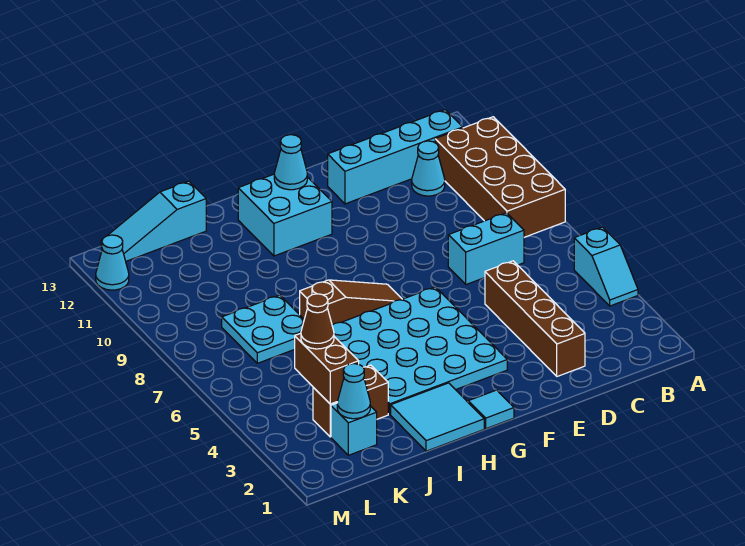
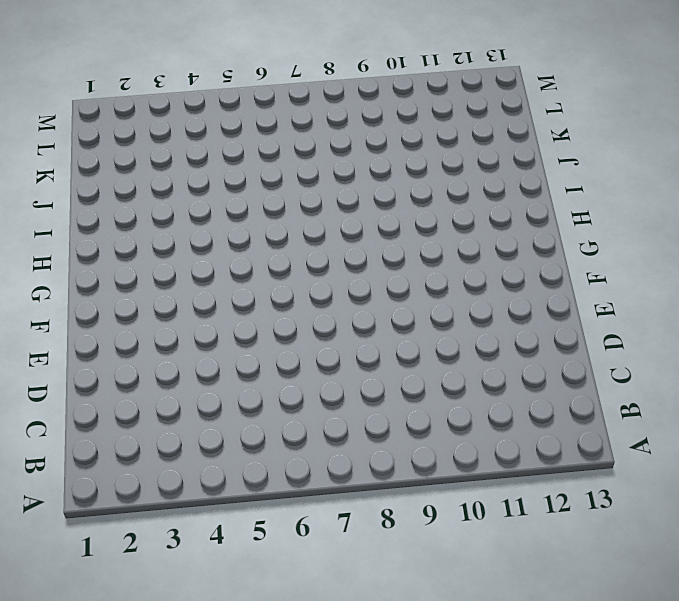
none -> cyan slope A4:A5 level 1 top 5
none -> brown brick A8:B11 level 1
none -> cyan brick B12:E12 level 1

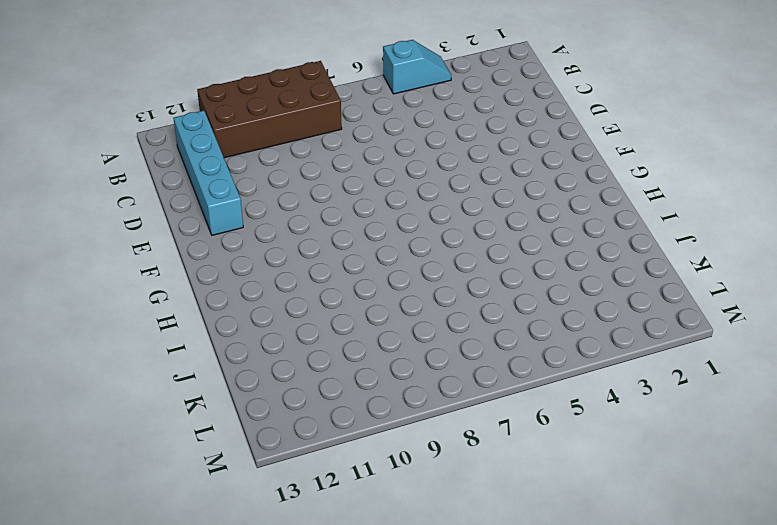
none -> cyan brick C7:D7 level 1
none -> cyan cone C11 level 1
none -> brown brick D2:D5 level 1

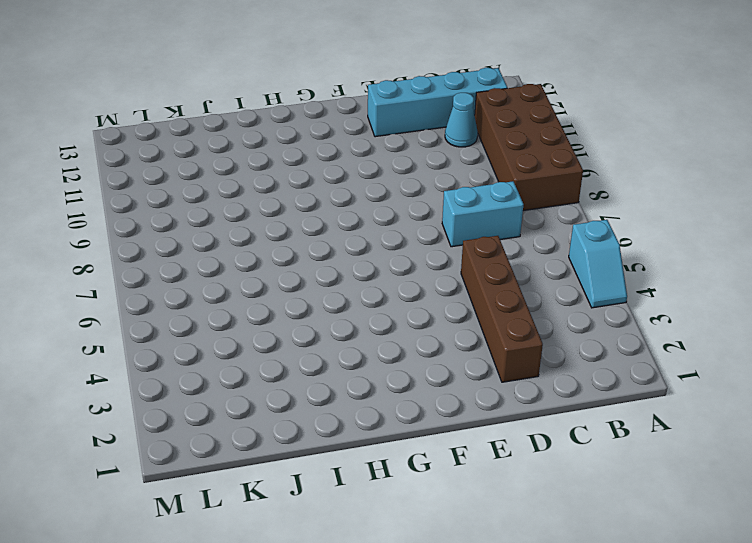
none -> cyan plate F3:I6 level 1
none -> cyan tile G1 level 1
none -> brown slope G7:I7 level 1 top I

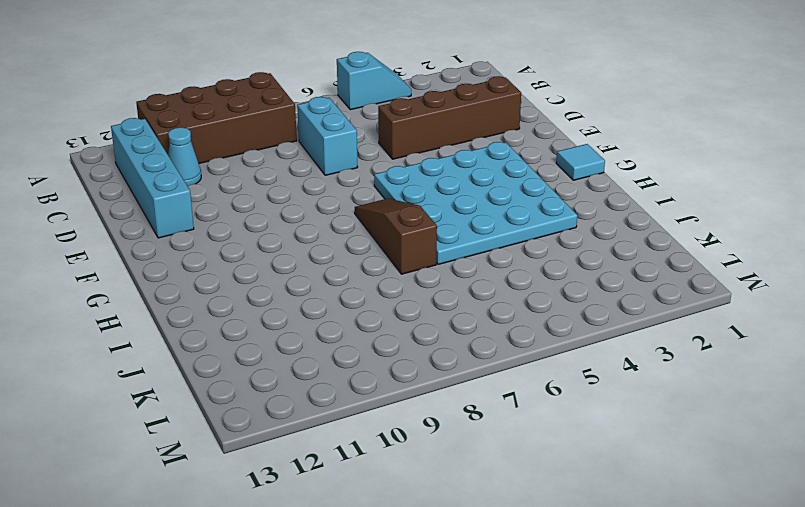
none -> cyan brick G11:H12 level 1
none -> cyan tile H1:I2 level 1
none -> brown brick J3:K3 level 1

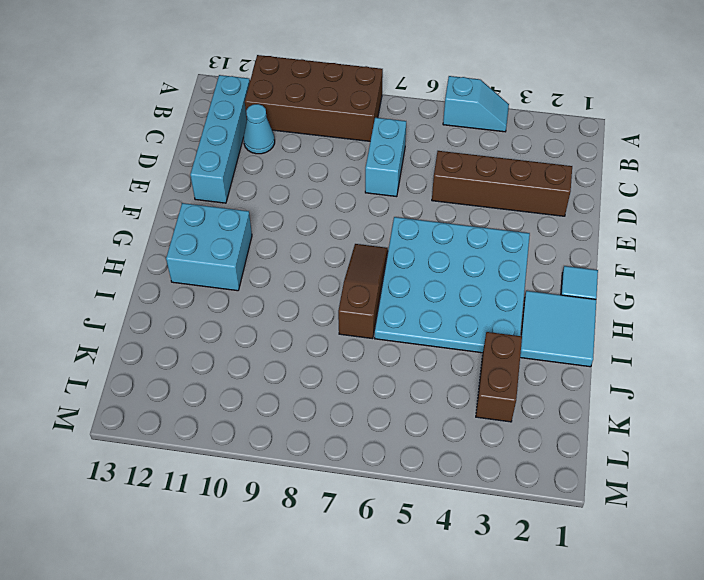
none -> cyan plate J7:K8 level 1
none -> cyan slope J13:L13 level 1 top J
none -> cyan brick K2 level 1

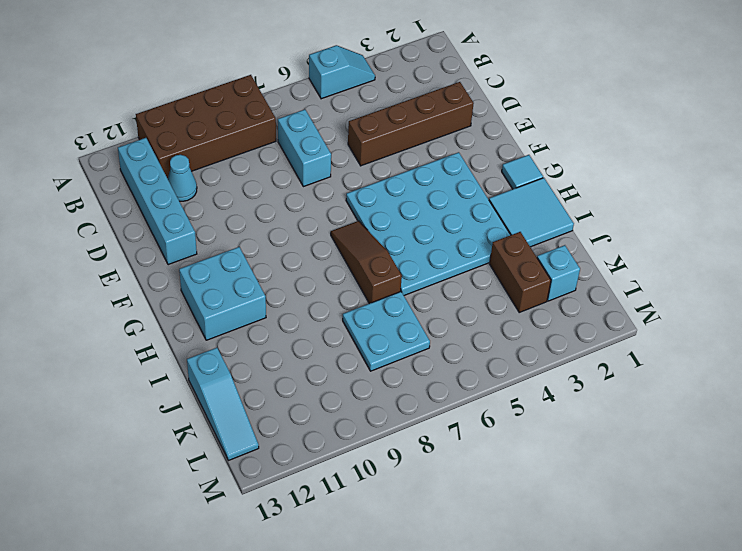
none -> cyan cone M12 level 1
none -> cyan cone G12 level 2
none -> cyan cone K2 level 2

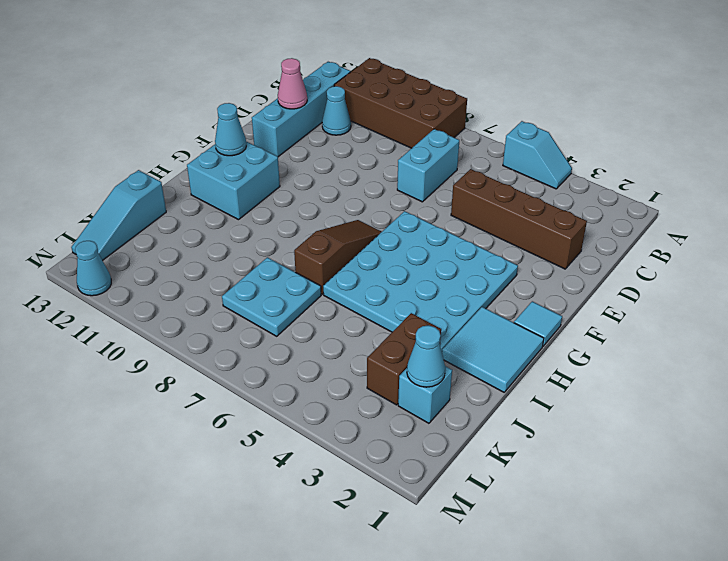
pink cone D12 level 2 -> none
none -> brown brick K3:K4 level 2
none -> brown cone K4 level 3

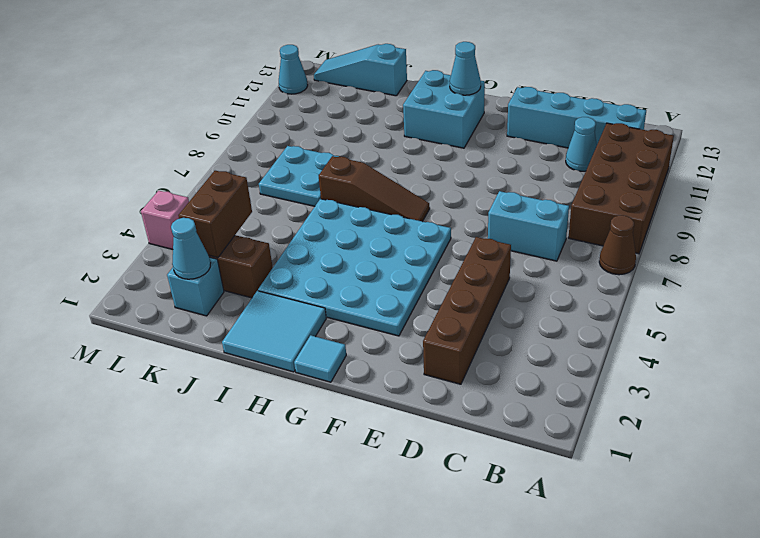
brown cone A7 level 1 -> brown cone K4 level 3
pink brick M4 level 1 -> none
none -> cyan slope A4:A5 level 1 top 5

